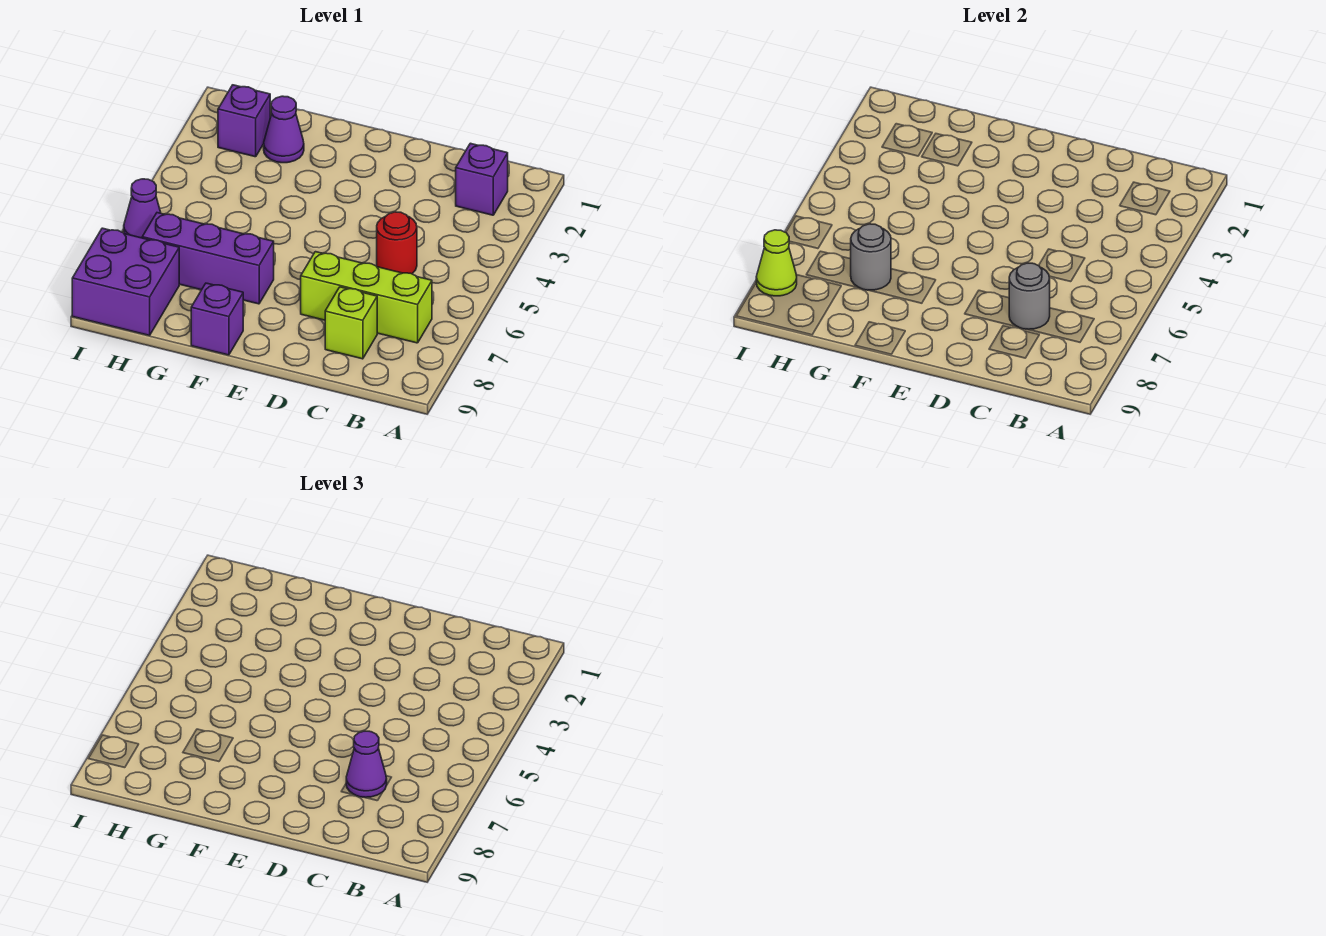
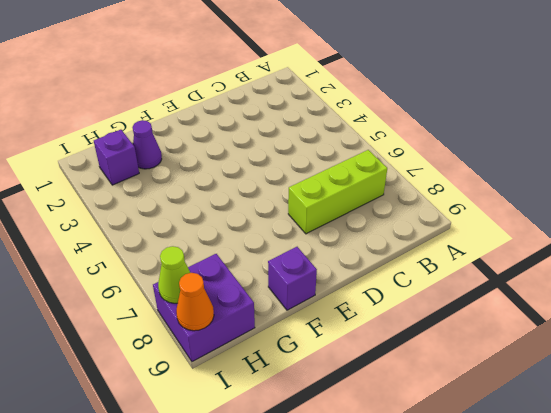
orange cone I9 level 2 -> none
none -> purple brick B2 level 1
none -> red round brick C5 level 1
none -> lime brick C8 level 1

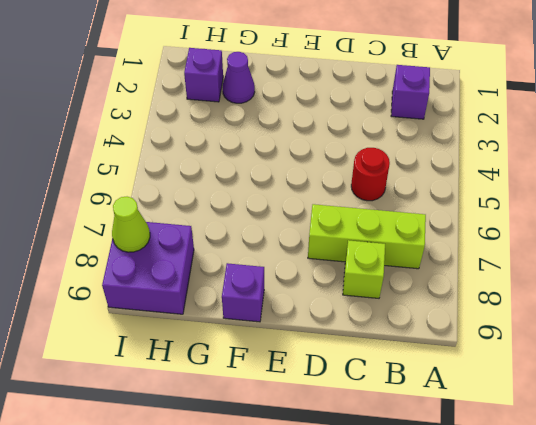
none -> purple brick F7:H7 level 1
none -> purple cone I6 level 1
none -> grey round brick C7 level 2

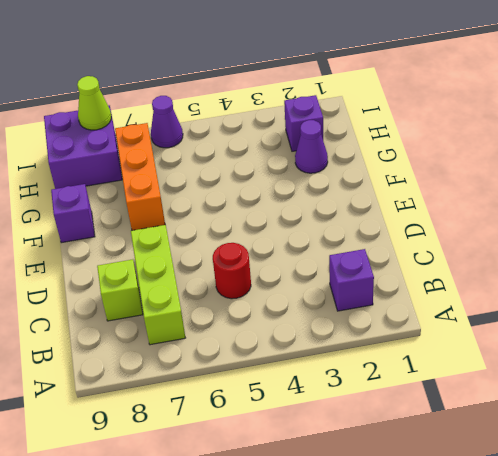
orange brick F7:H7 level 1 -> purple brick F7:H7 level 1
none -> grey round brick C7 level 2
none -> grey round brick G7 level 2
none -> purple cone C7 level 3

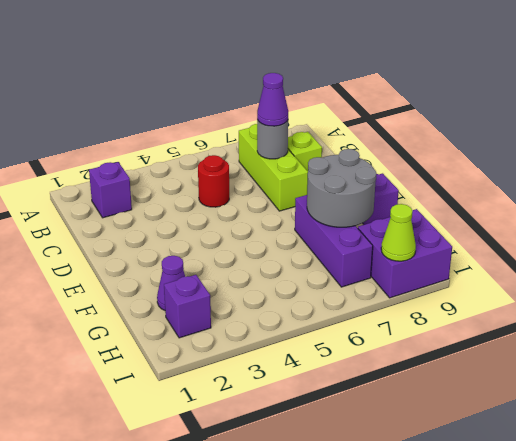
grey round brick F7:G8 level 2 -> grey round brick G7 level 2
none -> purple cone I6 level 1

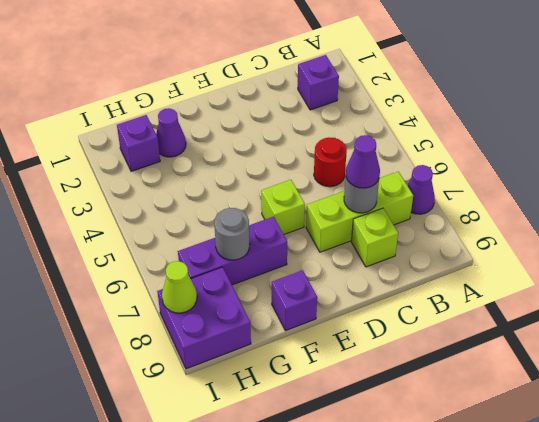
purple cone A7 level 1 -> purple cone I6 level 1
lime brick E6 level 1 -> none

